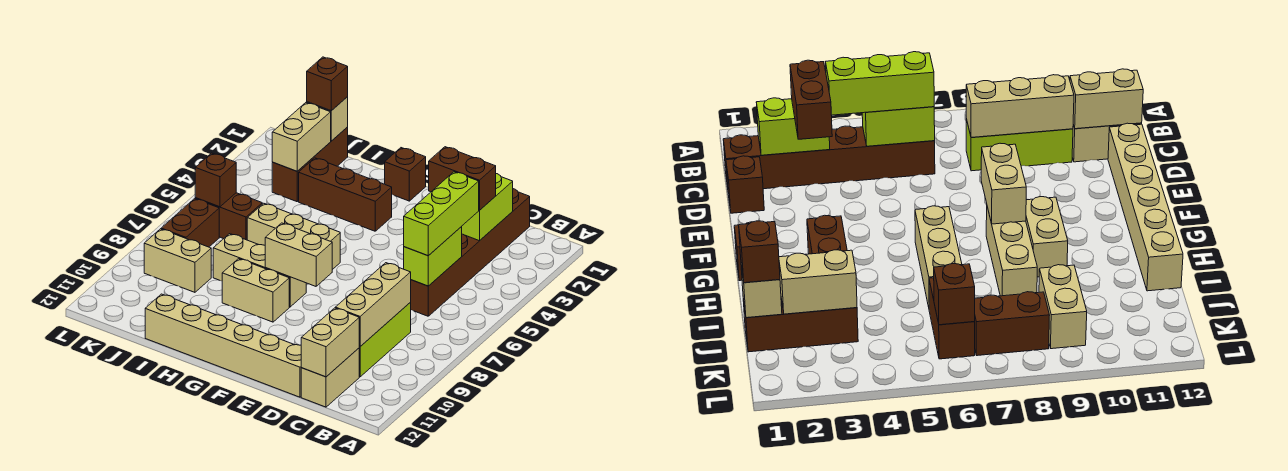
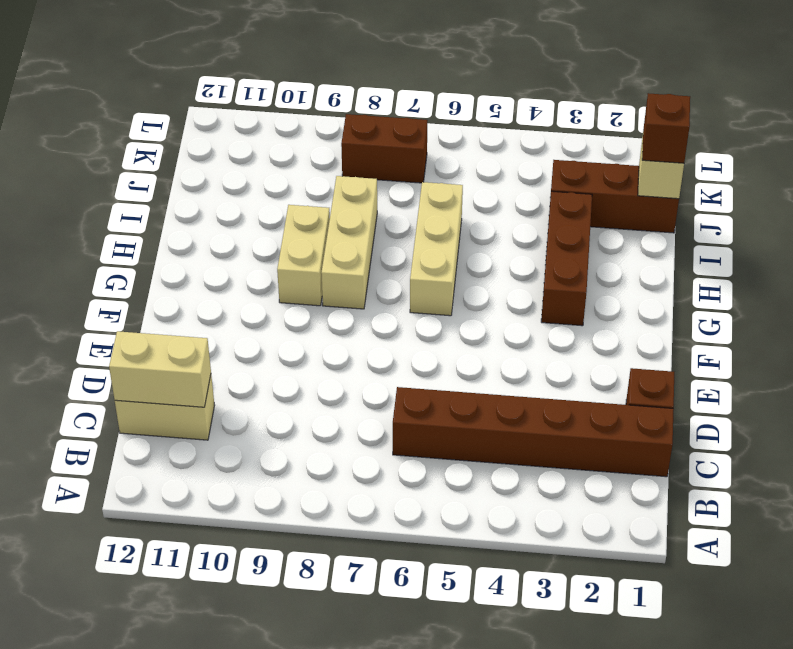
none -> lime brick C8:C10 level 1
none -> tan brick D12:I12 level 1
none -> brown brick G1 level 1

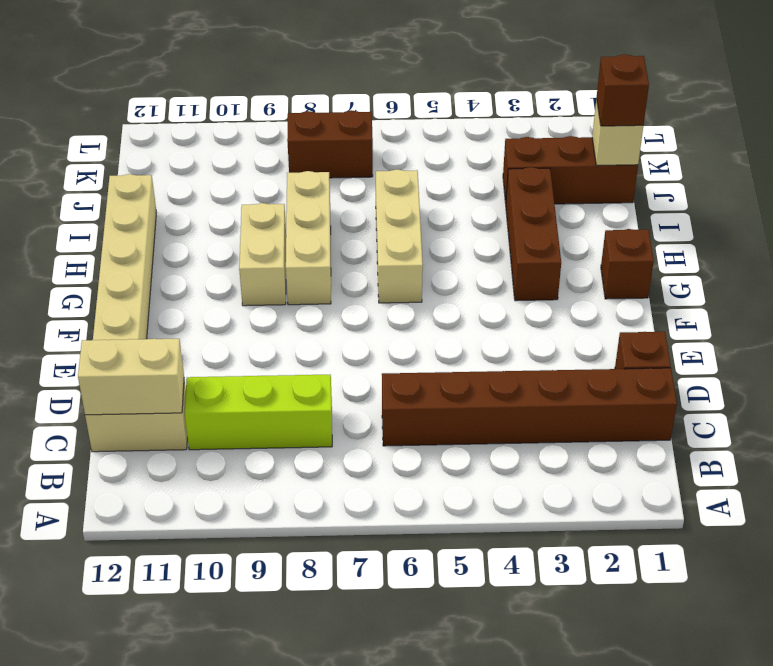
none -> brown brick J6:K6 level 1
none -> tan brick J9:K9 level 1
none -> lime brick C2:C3 level 2

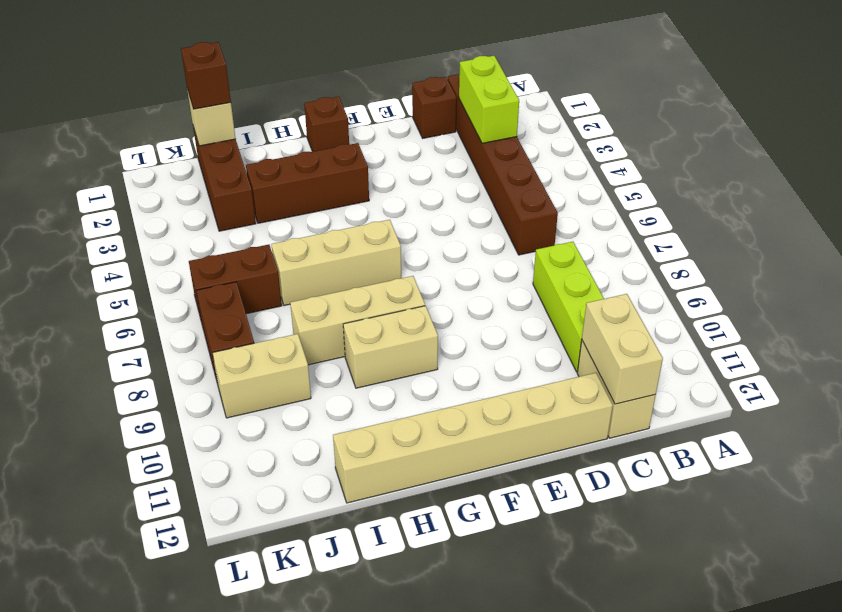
none -> lime brick C5:C6 level 2
none -> tan brick C8:C10 level 2
none -> tan brick F8:G8 level 2

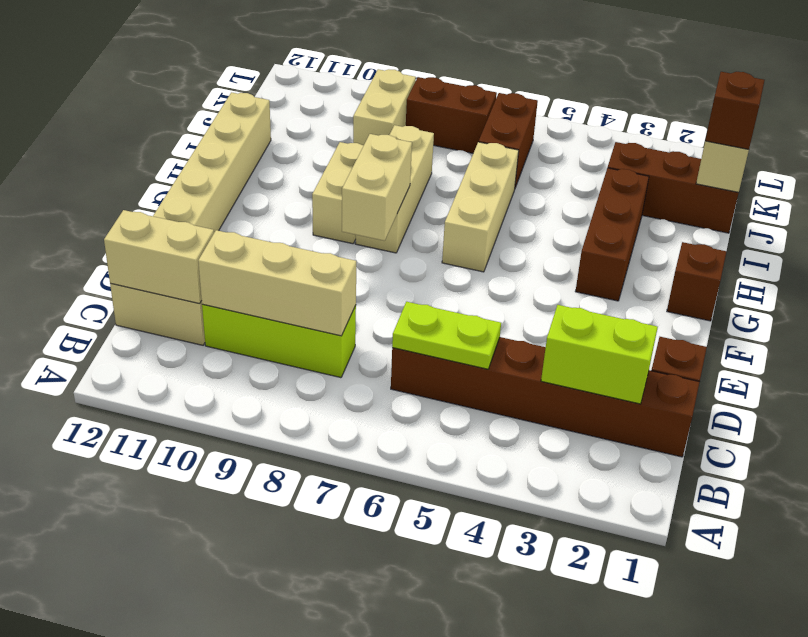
lime plate C5:C6 level 2 -> lime brick C5:C6 level 2
none -> tan brick J2:J3 level 2
none -> brown brick K6 level 2
none -> brown brick C3:D3 level 3

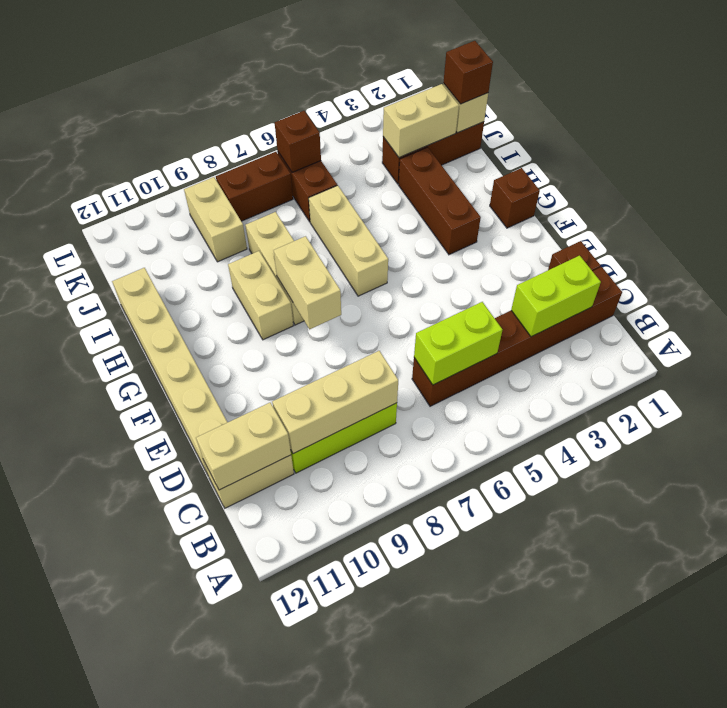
none -> brown brick C3:D3 level 3
none -> lime brick C4:C6 level 3

